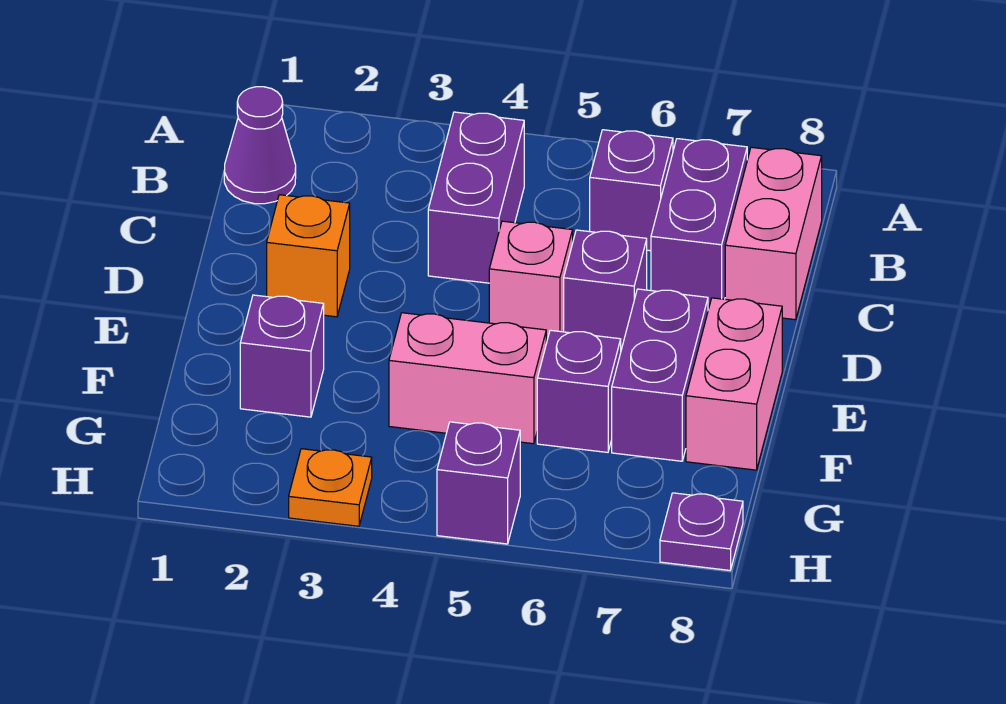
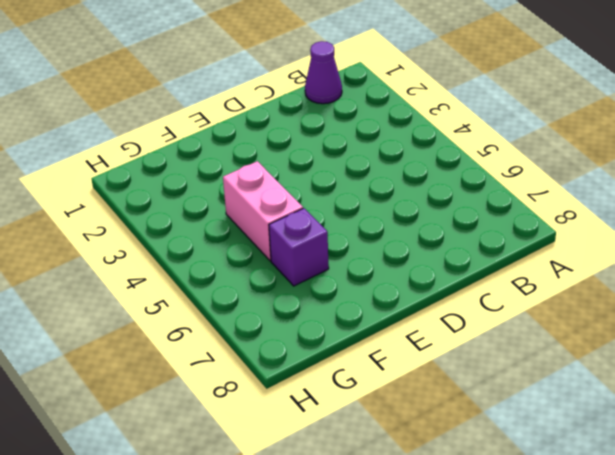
none -> purple brick B4:C4 level 1
none -> purple brick B6 level 1
none -> purple brick B7:C7 level 1

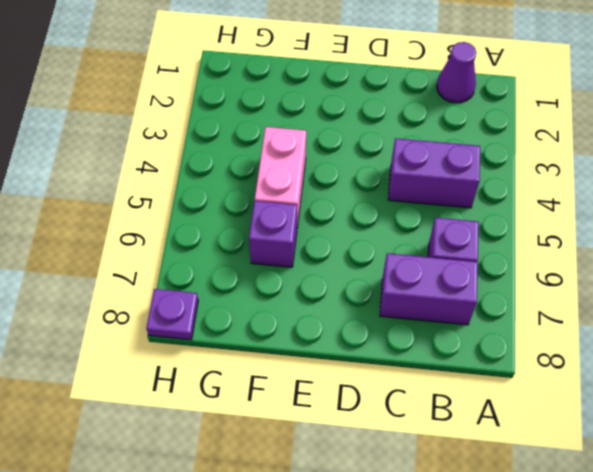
none -> pink brick B8:C8 level 1
none -> orange brick D2 level 1
none -> pink brick D5 level 1

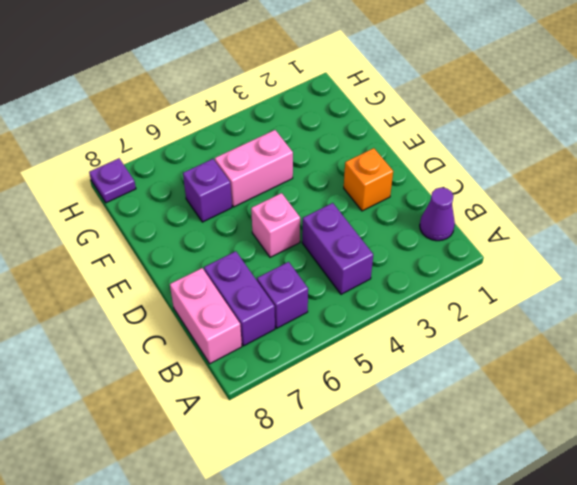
none -> purple brick D6 level 1
none -> purple brick E7:F7 level 1
none -> pink brick E8:F8 level 1

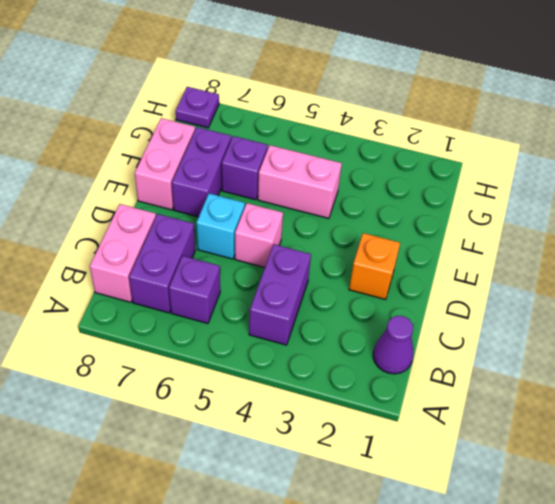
cyan brick D6 level 1 -> purple brick D6 level 1
none -> purple brick F2 level 1
none -> orange plate H3 level 1
none -> purple brick H5 level 1

